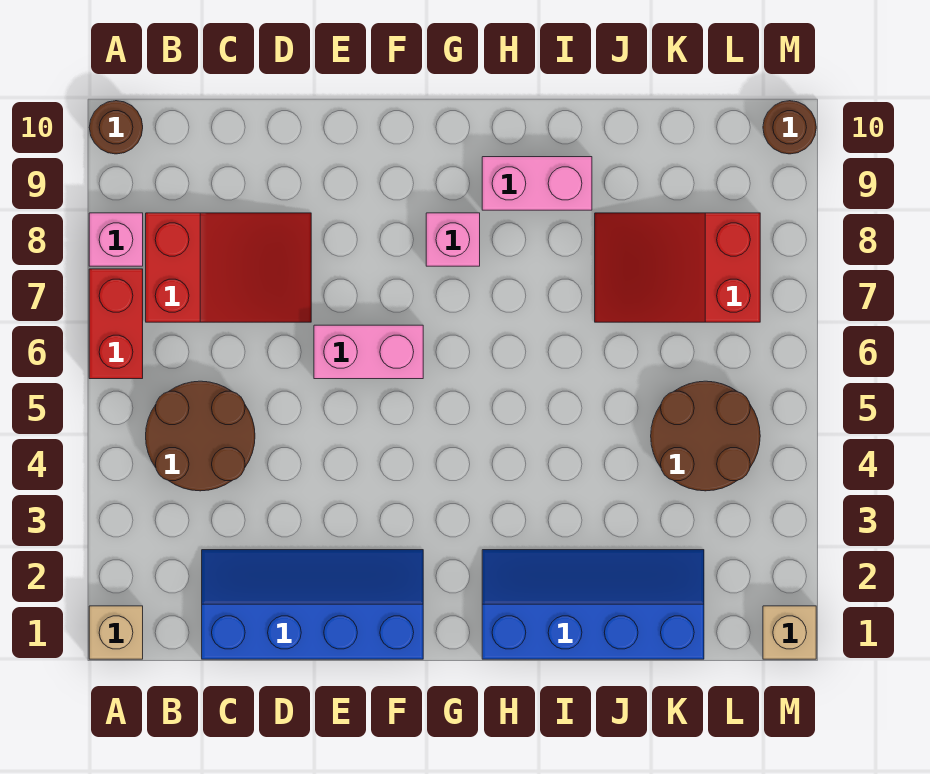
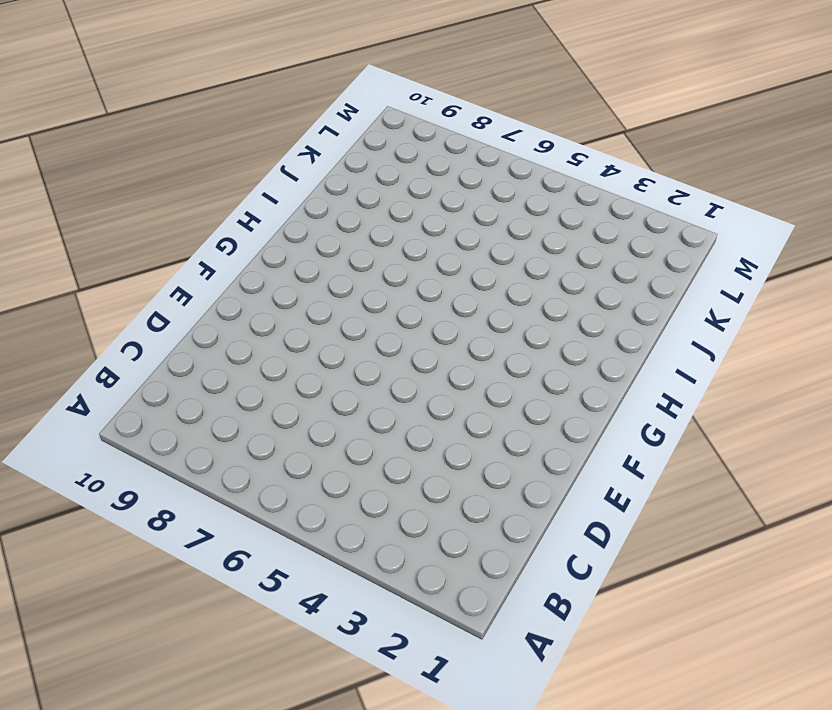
none -> tan brick A1 level 1
none -> red brick A6:A7 level 1
none -> pink brick A8 level 1

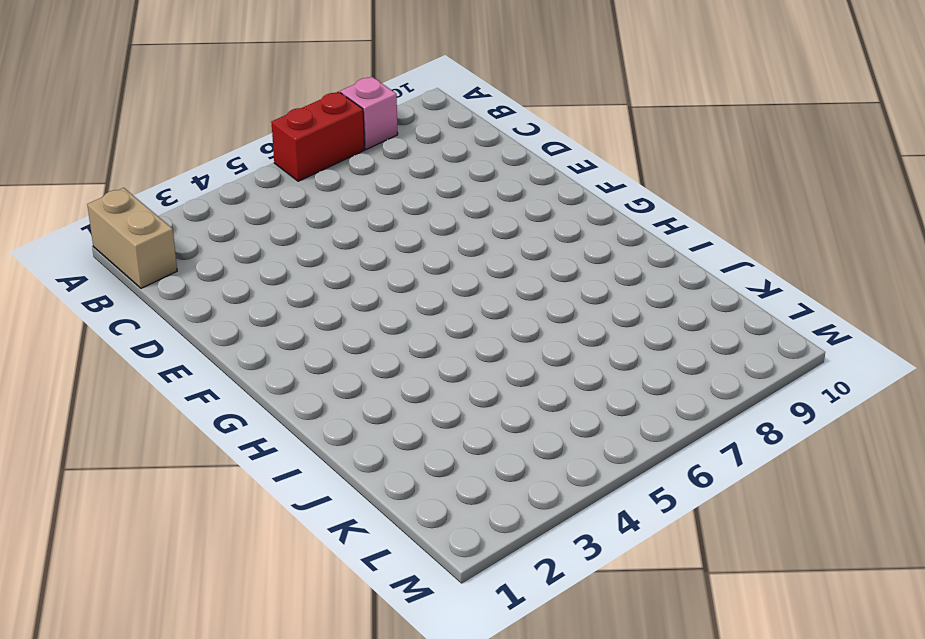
tan brick A1:B1 level 1 -> tan brick A1 level 1
none -> brown round brick A10 level 1
none -> brown round brick B4:C5 level 1
none -> red slope B7:D8 level 1 top B

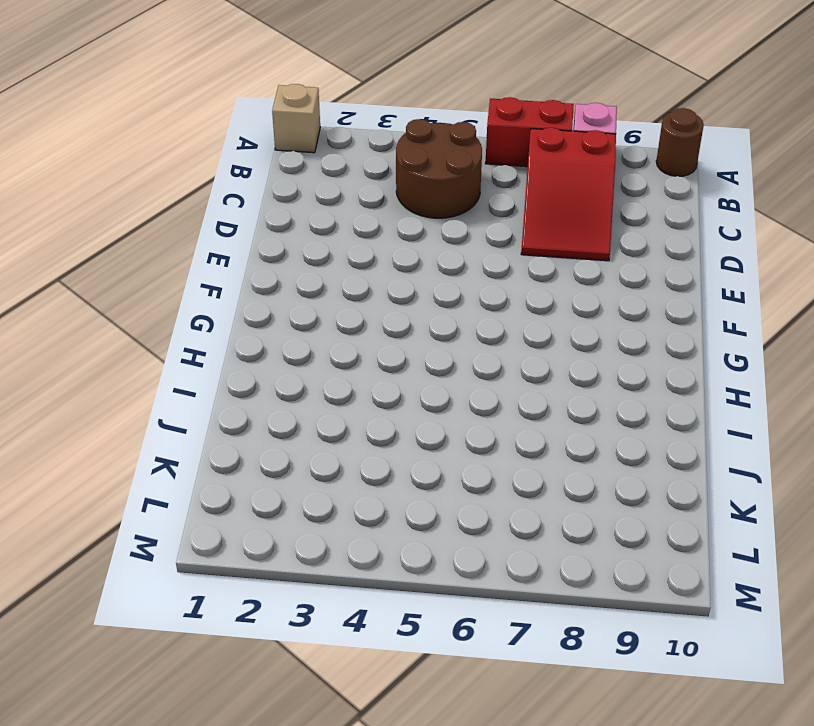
none -> blue slope C1:F2 level 1 top 1
none -> pink brick E6:F6 level 1
none -> pink brick G8 level 1

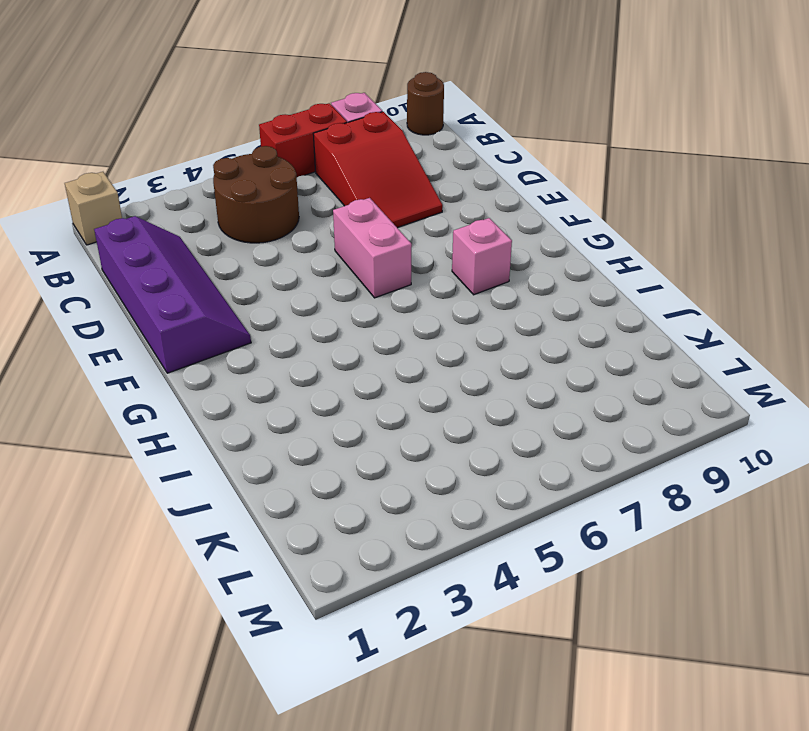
purple slope C1:F2 level 1 top 1 -> blue slope C1:F2 level 1 top 1
none -> blue slope H1:K2 level 1 top 1
none -> pink brick H9:I9 level 1
none -> red slope J7:L8 level 1 top L

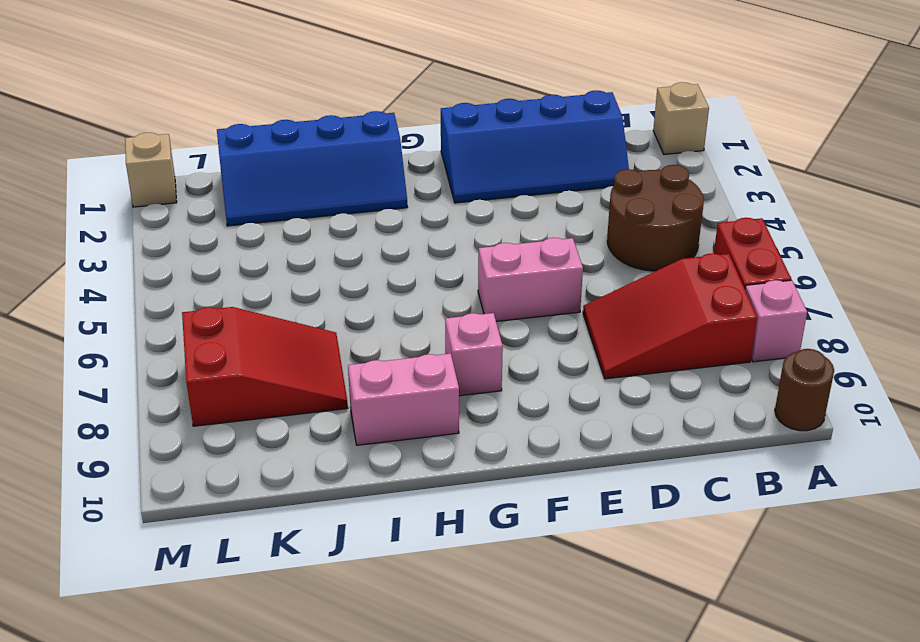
none -> brown round brick K4:L5 level 1
none -> brown round brick M10 level 1

